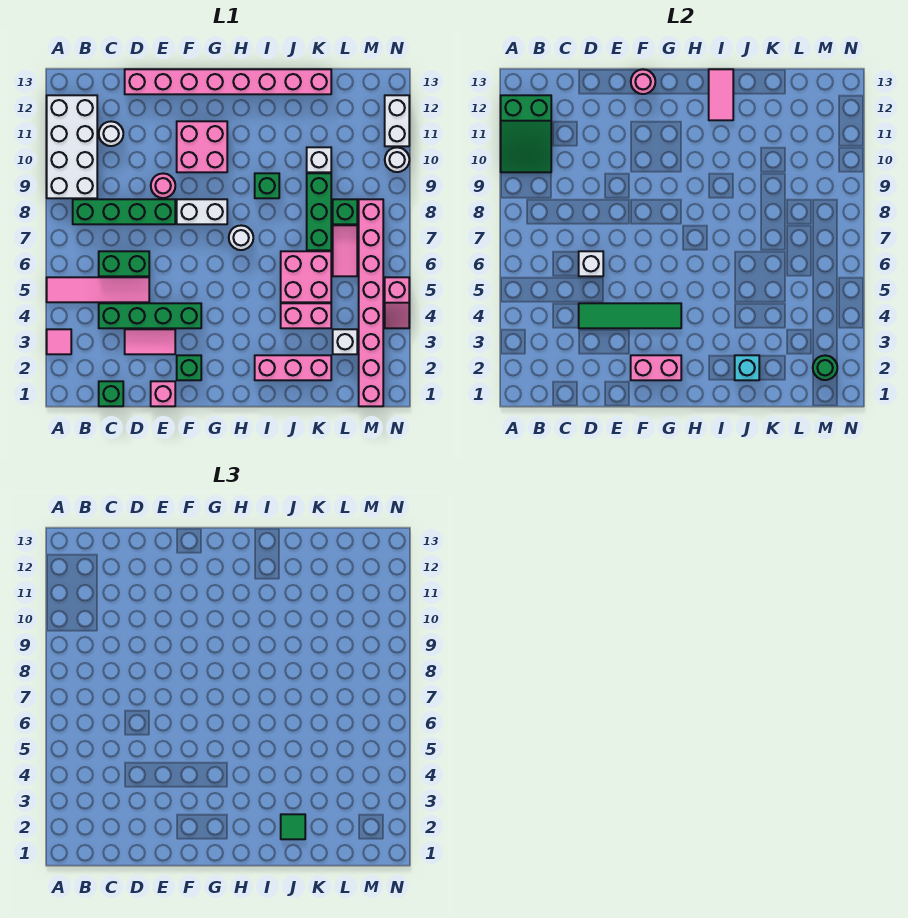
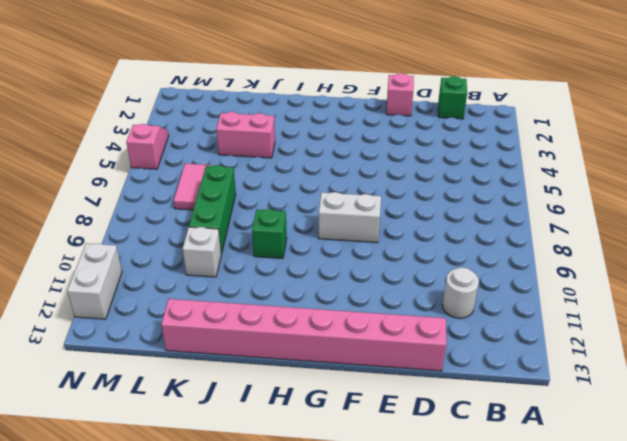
none -> pink tile A3 level 1
none -> pink tile A5:D5 level 1
none -> white brick A9:B12 level 1
none -> green brick B8:E8 level 1

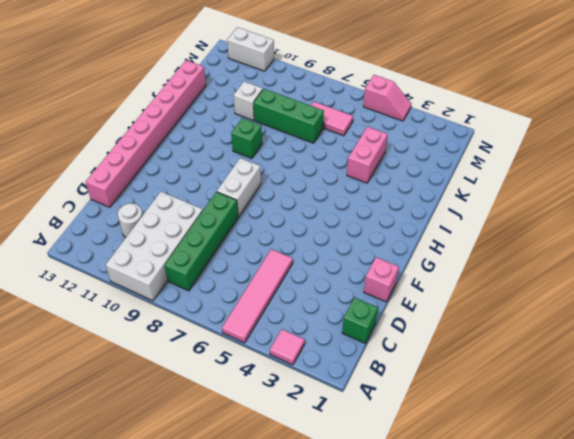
white brick A9:D10 level 1 -> white brick A9:B12 level 1
none -> green brick C4:F4 level 1
none -> green brick C6:D6 level 1
none -> pink tile D3:E3 level 1
none -> pink round brick E9 level 1

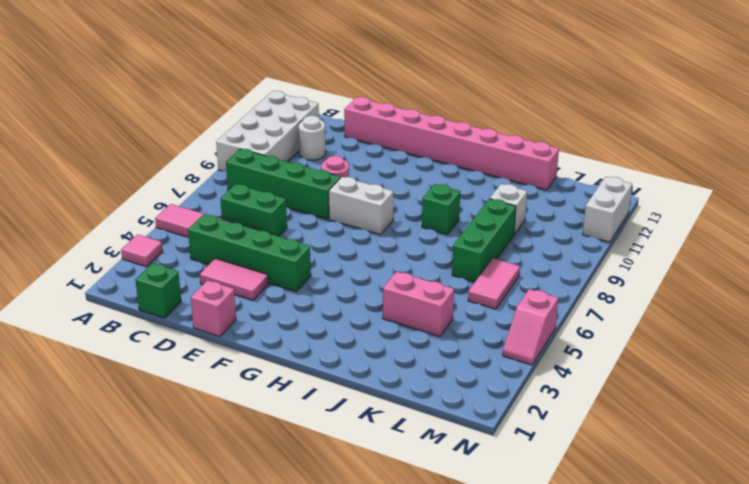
none -> green brick F2 level 1
none -> pink brick F10:G11 level 1
none -> white round brick H7 level 1
none -> pink brick I2:K2 level 1

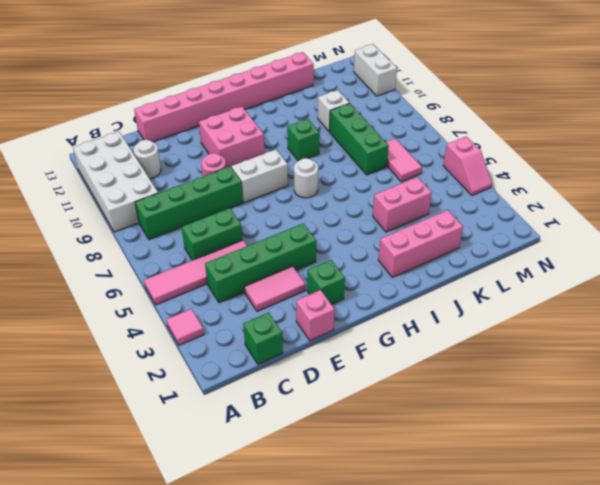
none -> pink brick J5:K6 level 1
none -> white brick L3 level 1
none -> green brick L8 level 1
none -> pink brick M1:M8 level 1

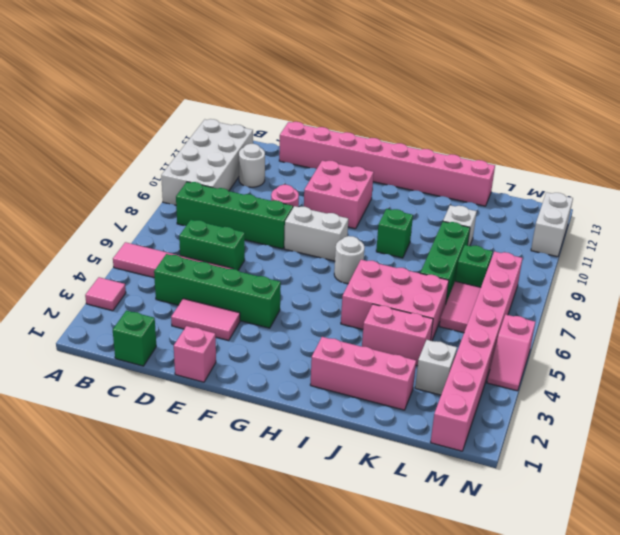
pink brick I5:K6 level 1 -> pink brick J5:K6 level 1
none -> green brick F2 level 1
none -> white round brick N10 level 1
none -> green slope A10:B12 level 2 top 12
none -> green tile D4:G4 level 2

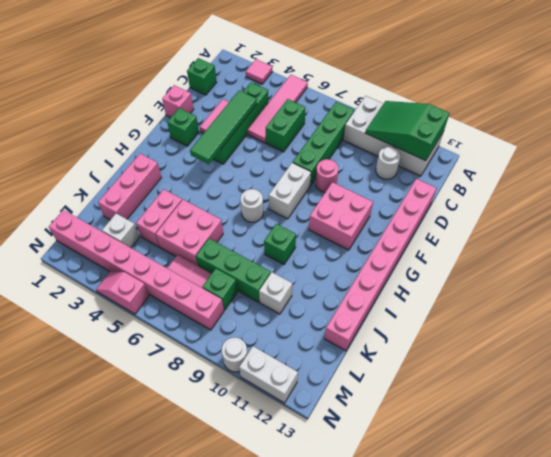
none -> white brick D6 level 2
none -> pink brick F2:G2 level 2
none -> pink round brick F13 level 2
none -> pink tile I12:I13 level 2

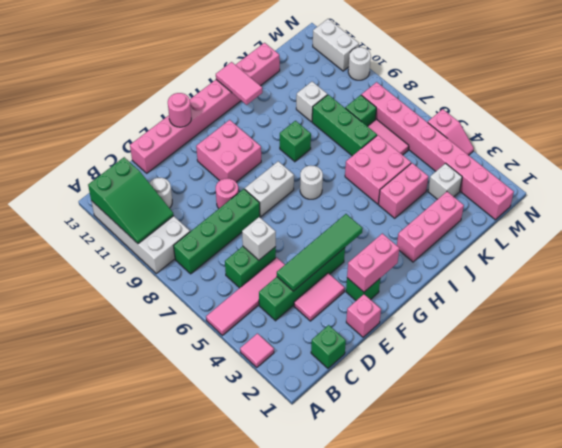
none -> cyan brick J2 level 2
none -> green round brick M2 level 2
none -> green tile J2 level 3

